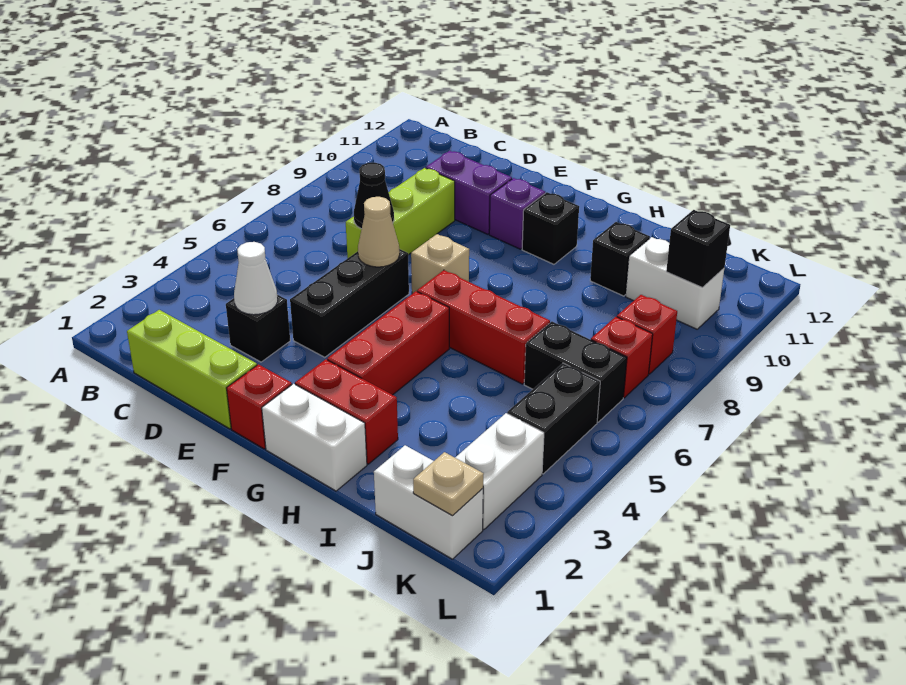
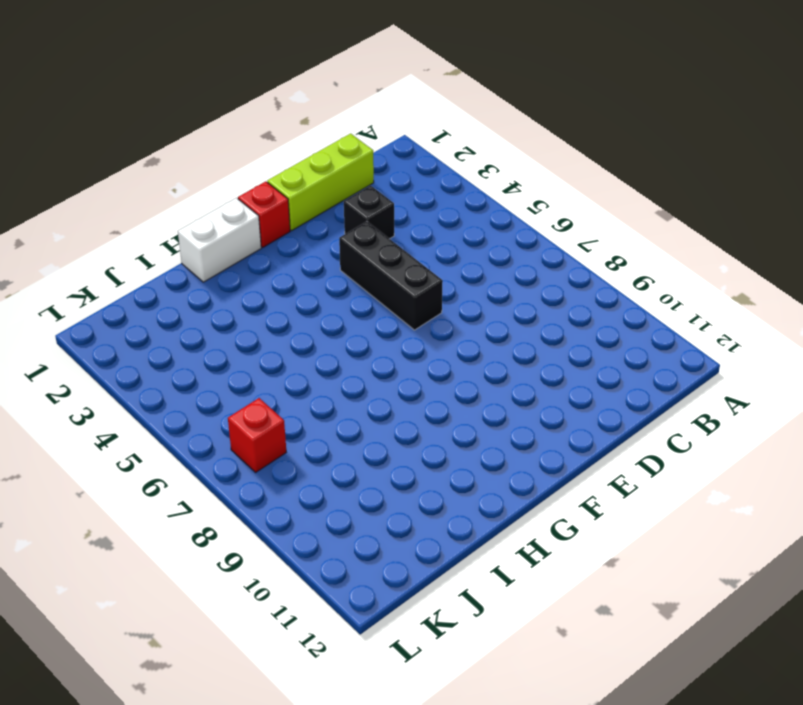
none -> lime brick D7:D9 level 1
none -> purple brick D10:E10 level 1
none -> tan brick F7 level 1

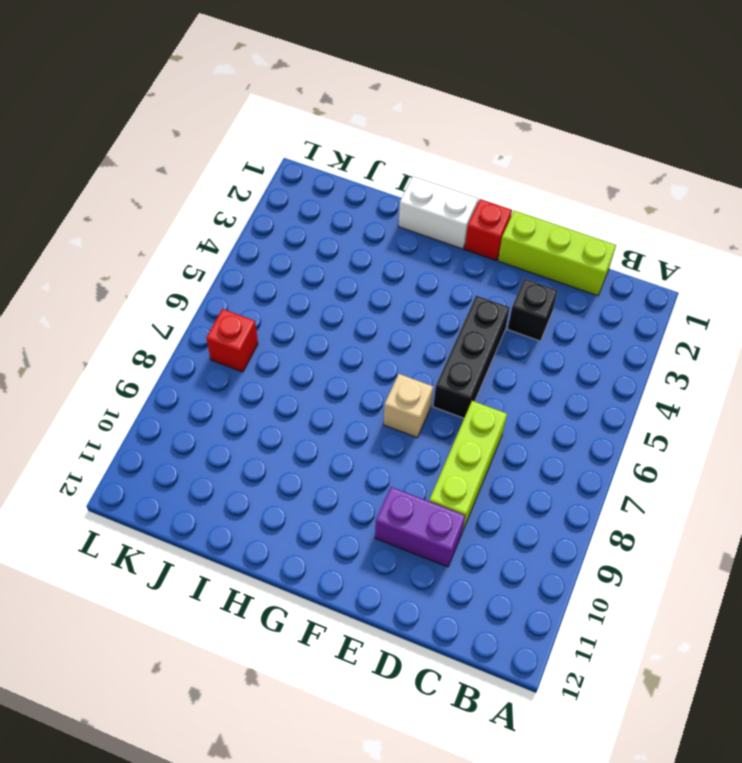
none -> purple brick F10 level 1
none -> red brick G2:H2 level 1
none -> red brick G3:G5 level 1

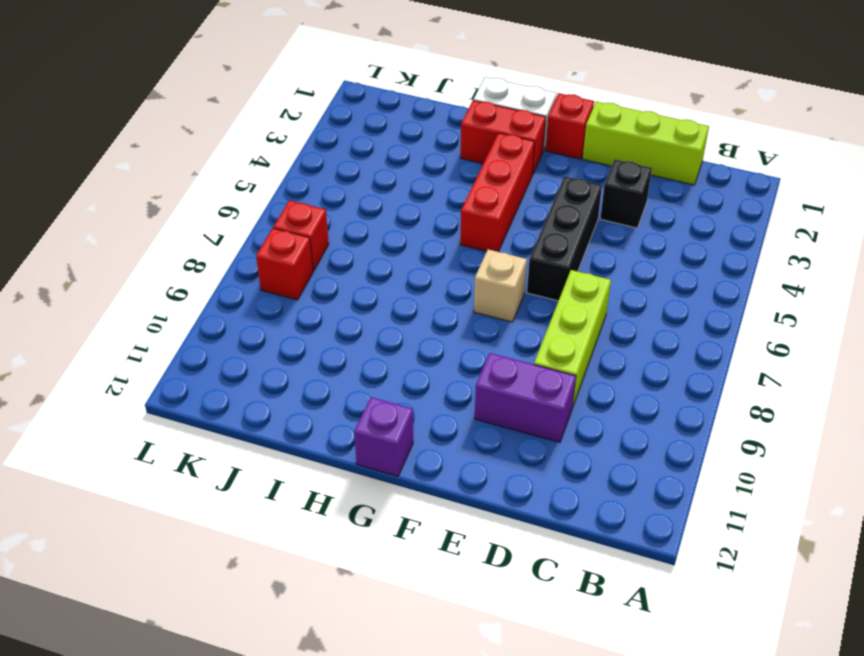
purple brick G12 level 1 -> purple brick F10 level 1
none -> red brick G6:I6 level 1
none -> black brick G10 level 1
none -> black brick I10 level 1

